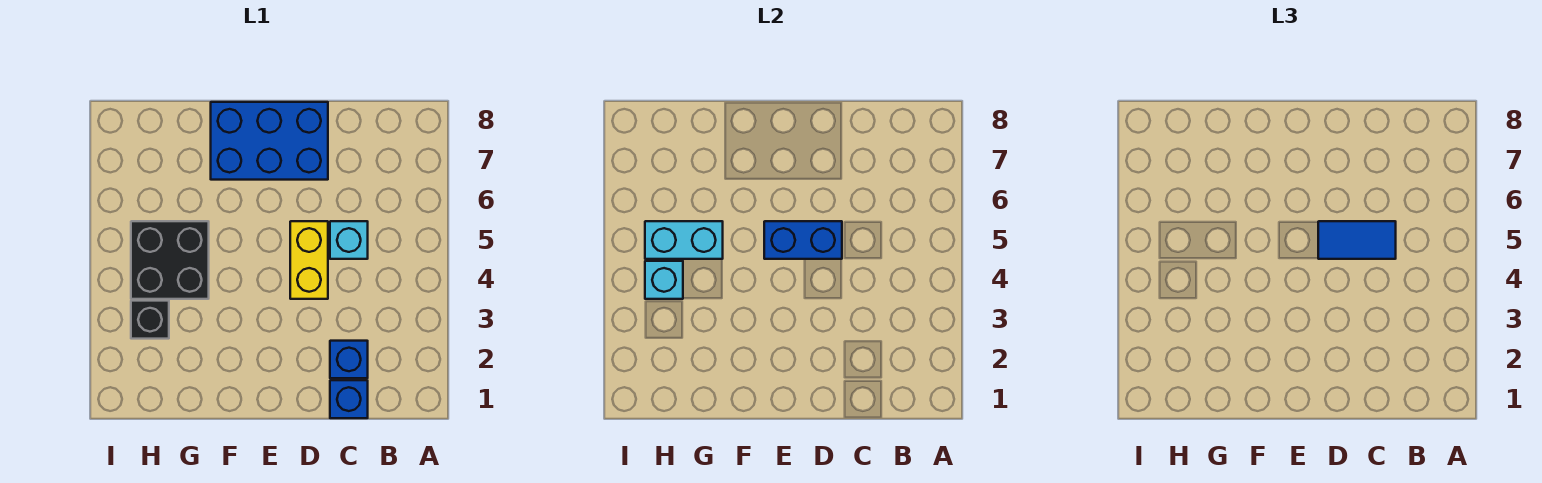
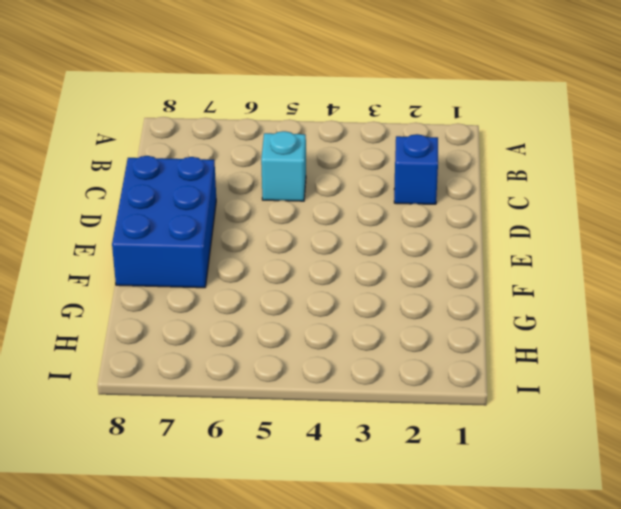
none -> blue brick C1 level 1
none -> yellow brick D4:D5 level 1

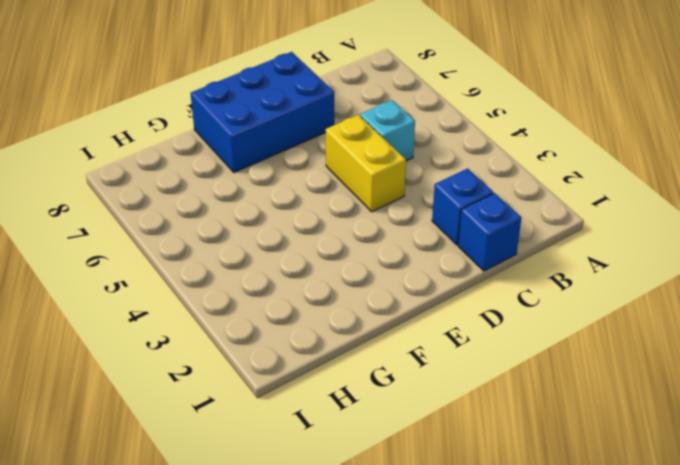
none -> black brick G4:H5 level 1
none -> black brick H3 level 1

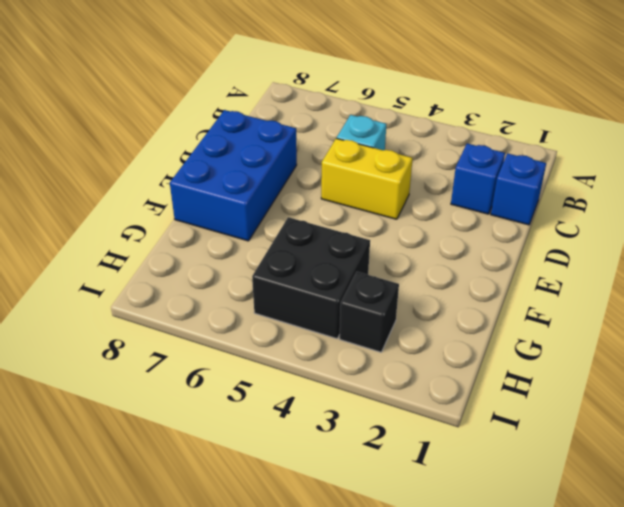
none -> blue brick D5:E5 level 2
none -> cyan brick G5:H5 level 2

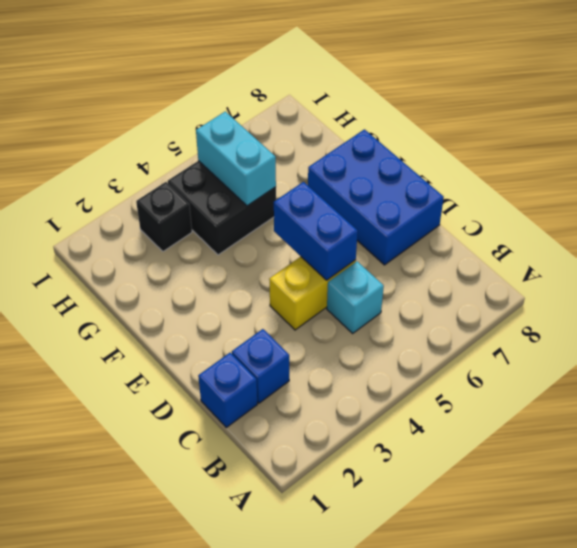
none -> cyan brick H4 level 2
none -> blue tile C5:D5 level 3

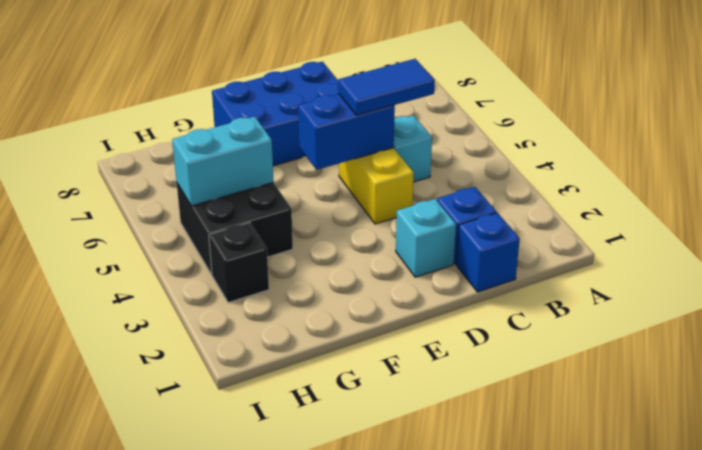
cyan brick D2 level 1 -> cyan brick H4 level 2

